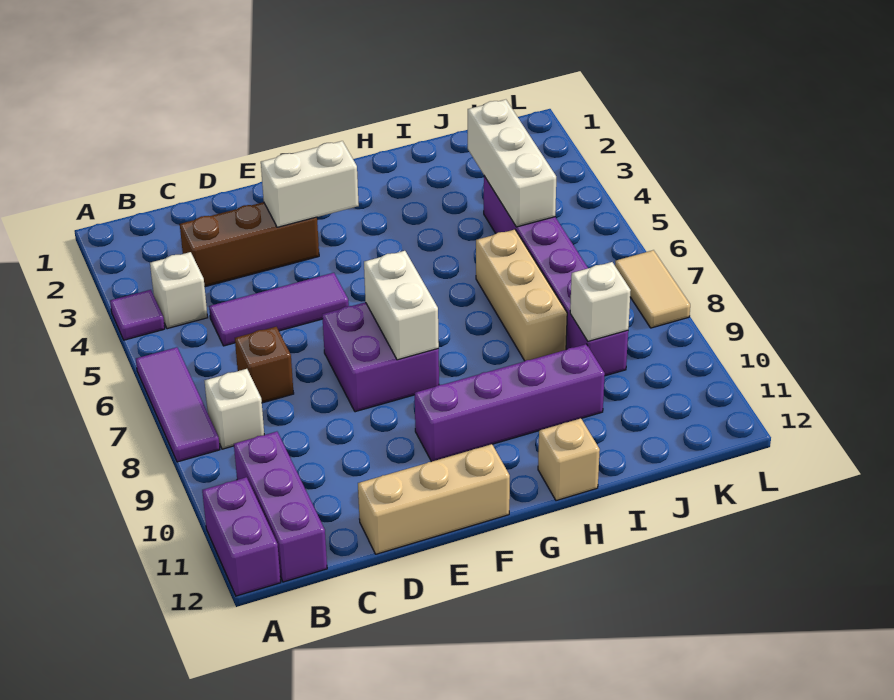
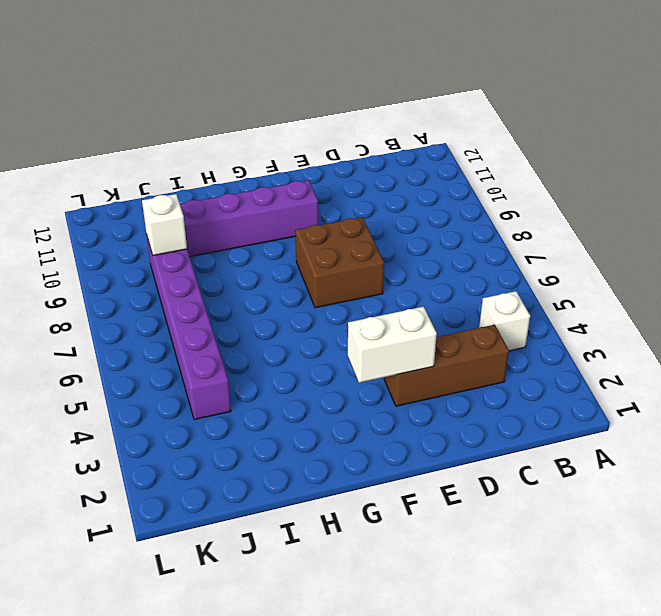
brown brick E7:F8 level 1 -> purple brick E7:F8 level 1
none -> purple tile A4 level 1
none -> purple tile A6:A8 level 1
none -> purple brick A11:A12 level 1

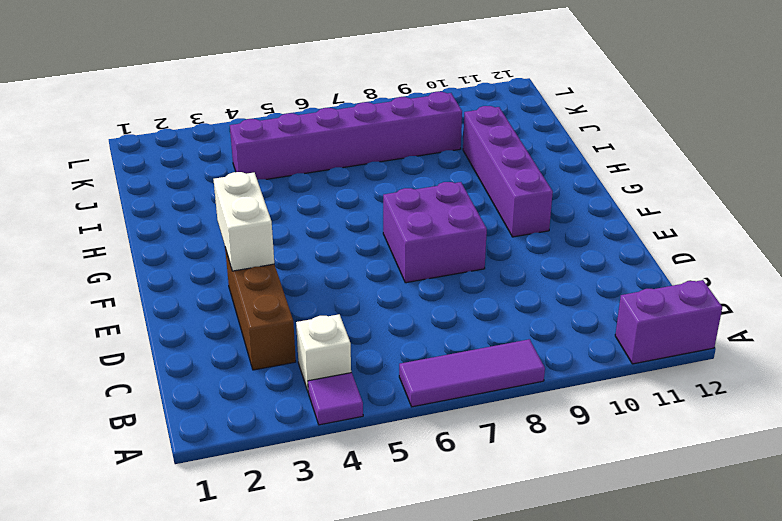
none -> white brick B8 level 1
none -> purple brick B10:B12 level 1
none -> purple tile C5:E5 level 1

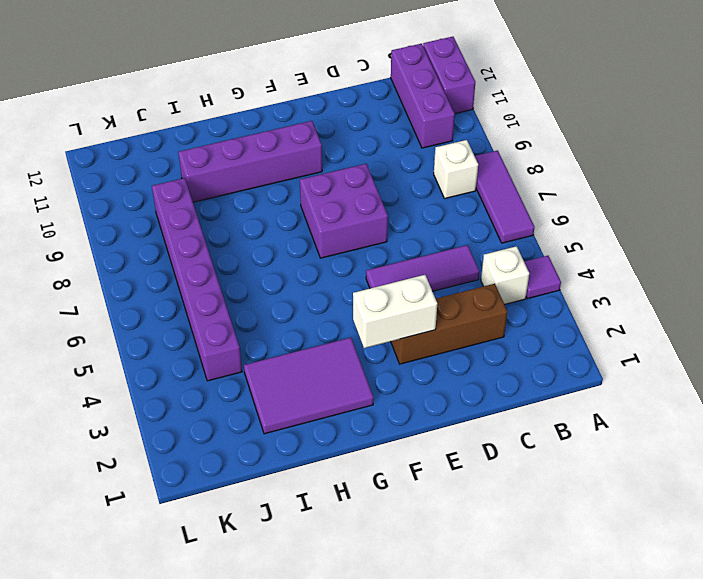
purple tile G2:I3 level 1 -> none
none -> brown brick C7 level 1
none -> tan brick D12:F12 level 1
none -> tan brick H12 level 1

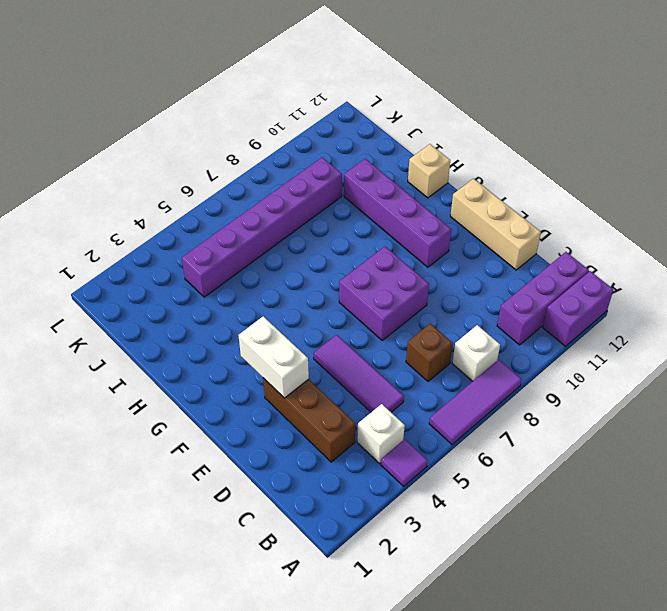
none -> tan brick I6:I8 level 1
none -> tan tile L7:L8 level 1
none -> white brick F7:F8 level 2

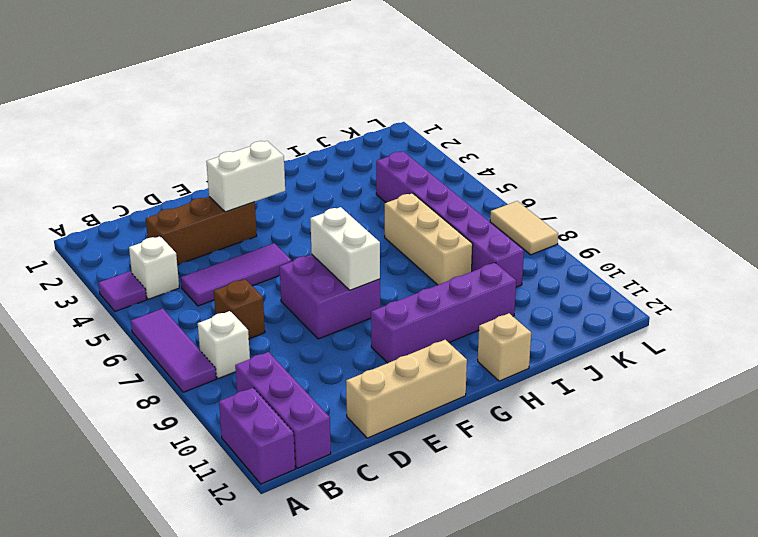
none -> white brick J3:J5 level 2
none -> white brick J9 level 2

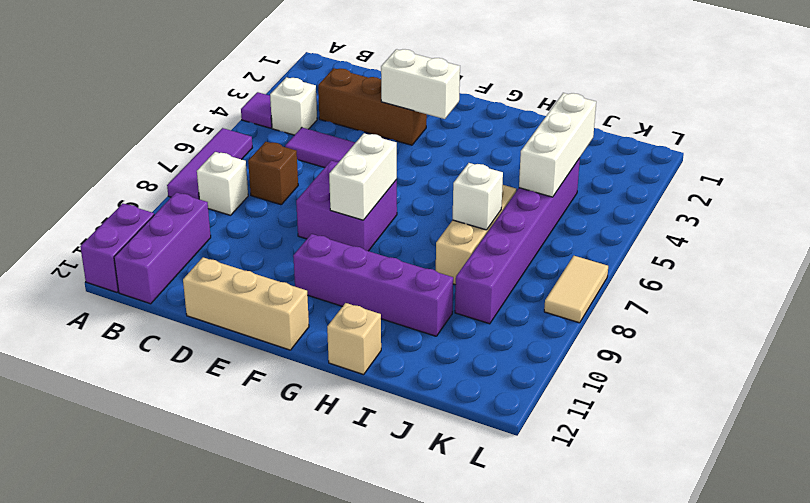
white brick I7 level 2 -> white brick J9 level 2

